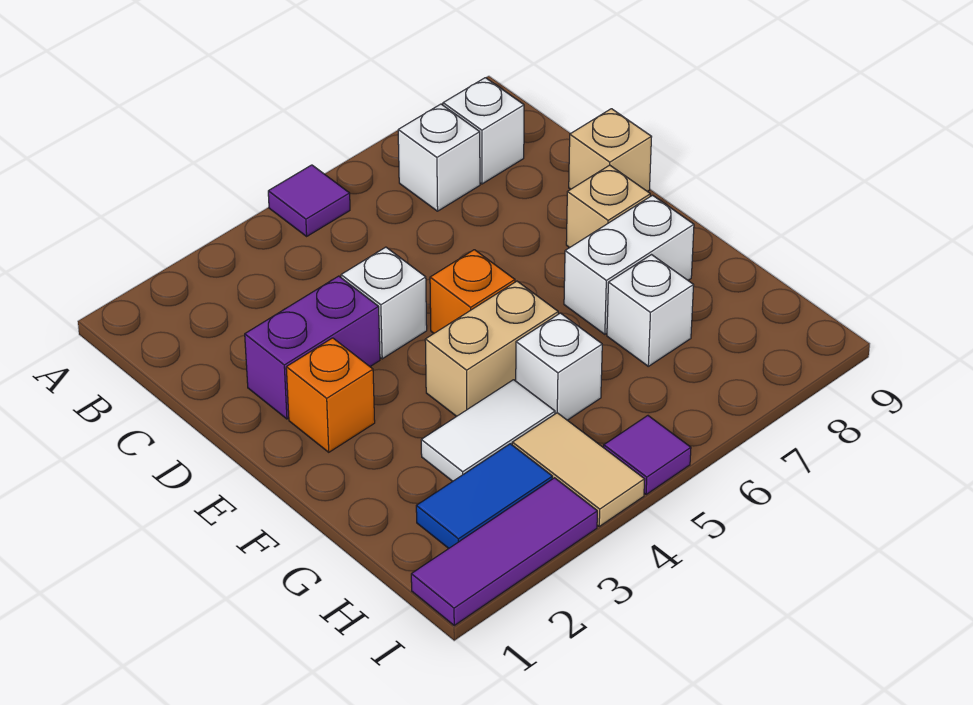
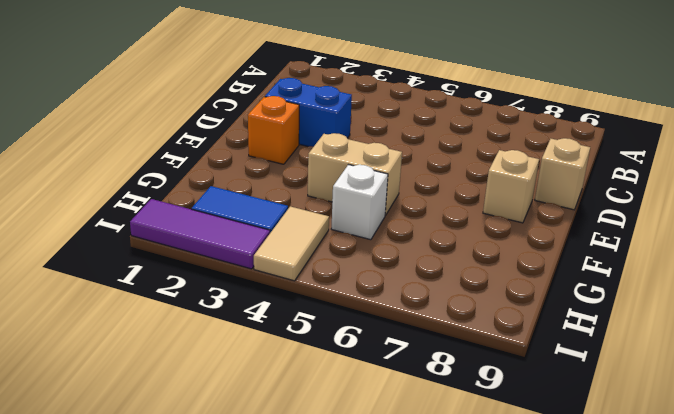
blue brick D2:D3 level 1 -> purple brick D2:D3 level 1
none -> purple tile A5 level 1
none -> white brick B7 level 1
none -> white brick B8 level 1

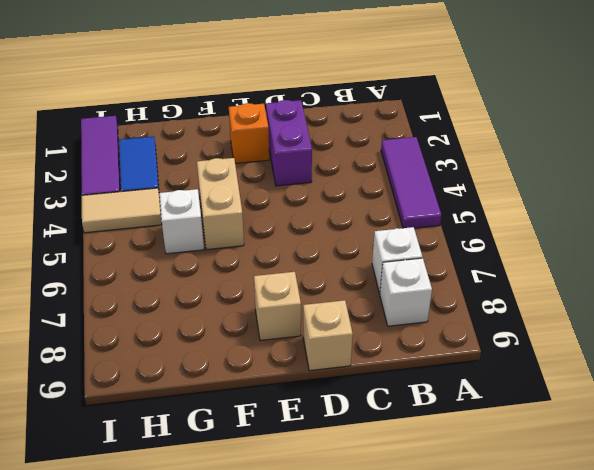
purple tile A3:A5 level 1 -> purple tile A5 level 1
none -> white brick D4 level 1
none -> orange brick E5 level 1
none -> white brick F7:F8 level 1

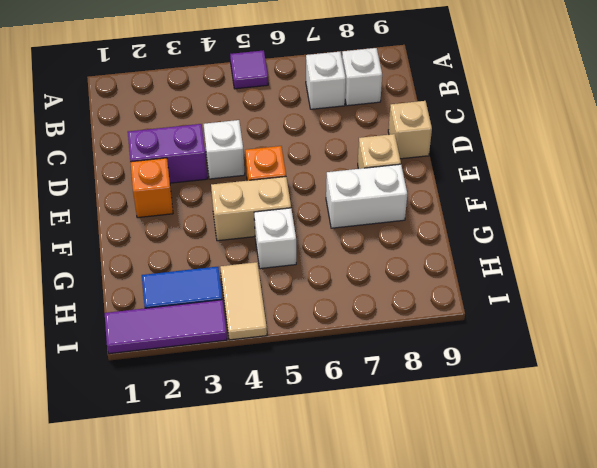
none -> white tile G3:G4 level 1
none -> white brick G7 level 1
none -> purple tile I5 level 1

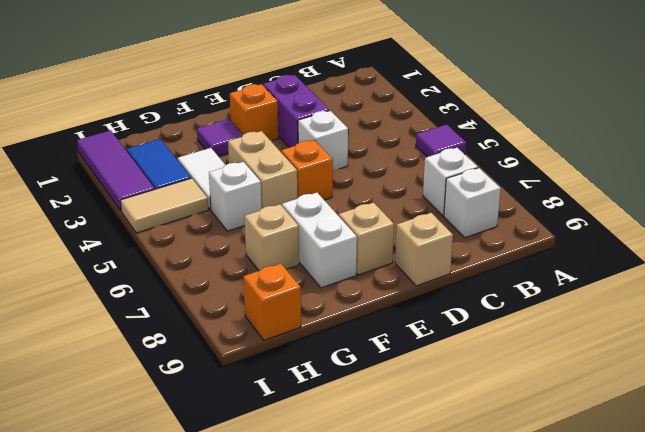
purple tile F2 level 1 -> purple tile I5 level 1
tan brick G7 level 1 -> white brick G7 level 1
orange brick H9 level 1 -> none

